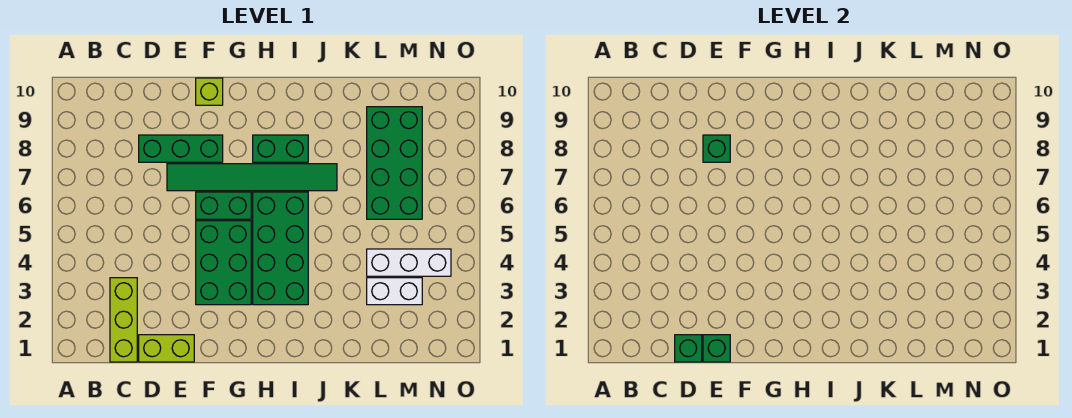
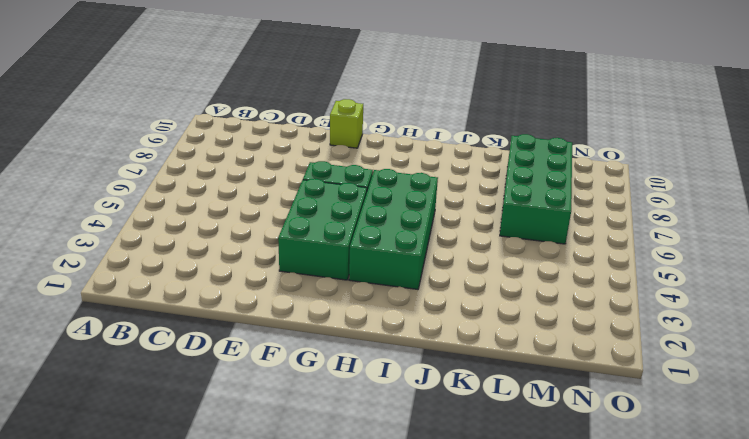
none -> lime brick C1:C3 level 1
none -> lime brick D1:E1 level 1
none -> green brick D8:F8 level 1

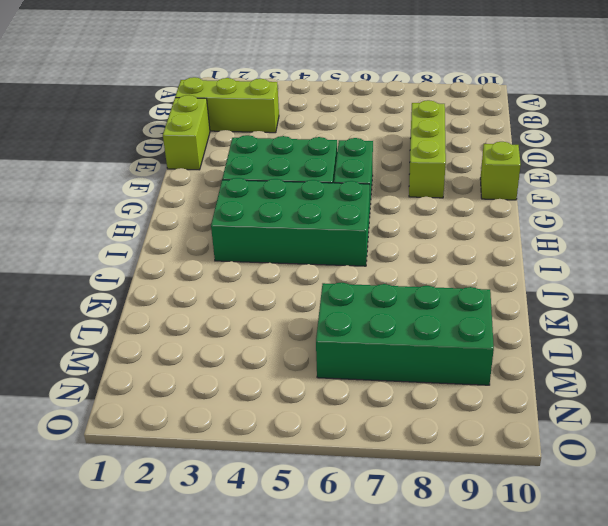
lime brick D8:F8 level 1 -> green brick D8:F8 level 1
none -> green tile E7:J7 level 1
none -> green brick H8:I8 level 1
none -> white brick L3:M3 level 1

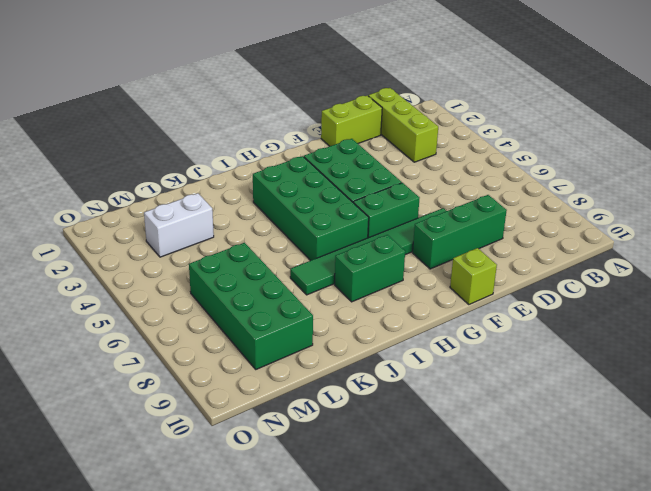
none -> white brick L4:N4 level 1
none -> green brick D1 level 2
none -> green brick E1 level 2

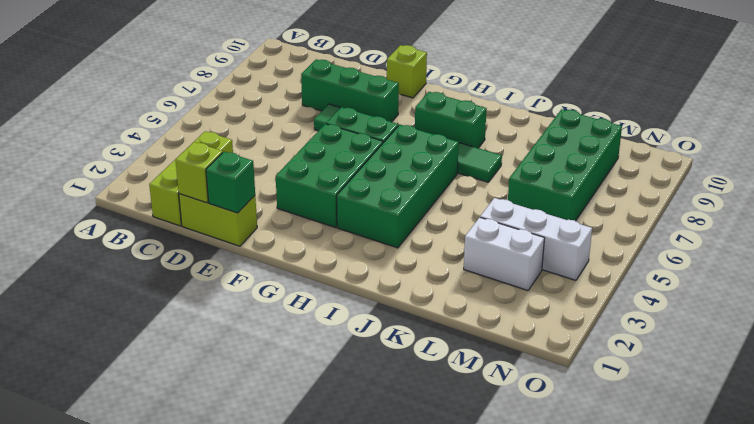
lime brick D1 level 2 -> green brick D1 level 2
none -> green brick E8 level 2

